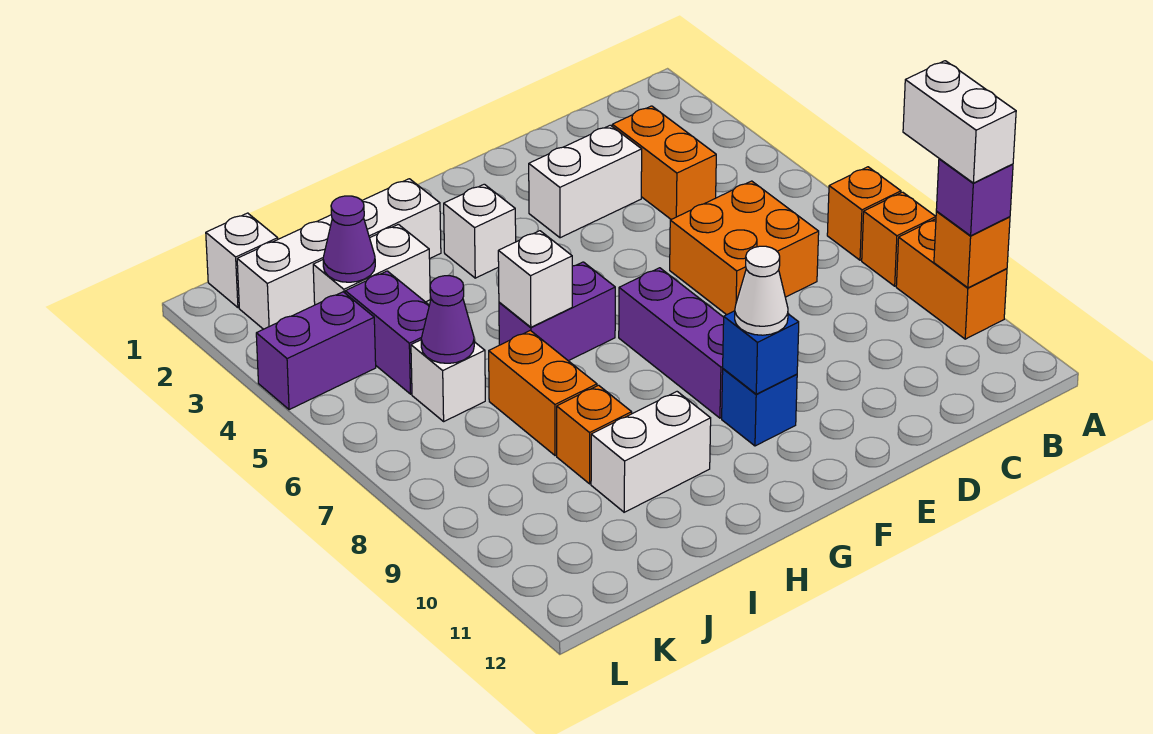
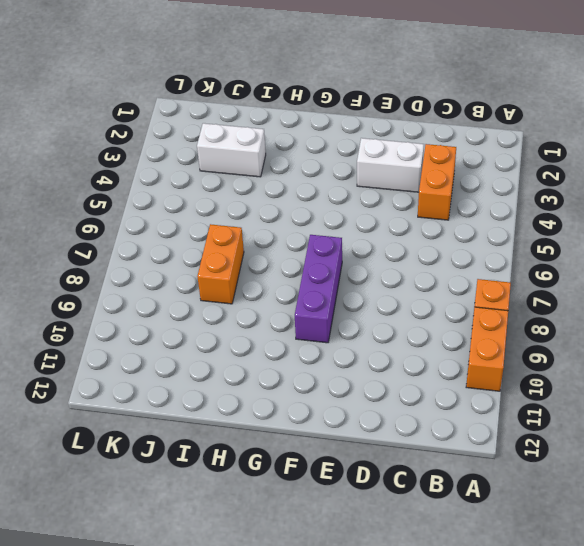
none -> orange brick A7 level 1
none -> orange brick C6:D7 level 1
none -> blue brick F10 level 1

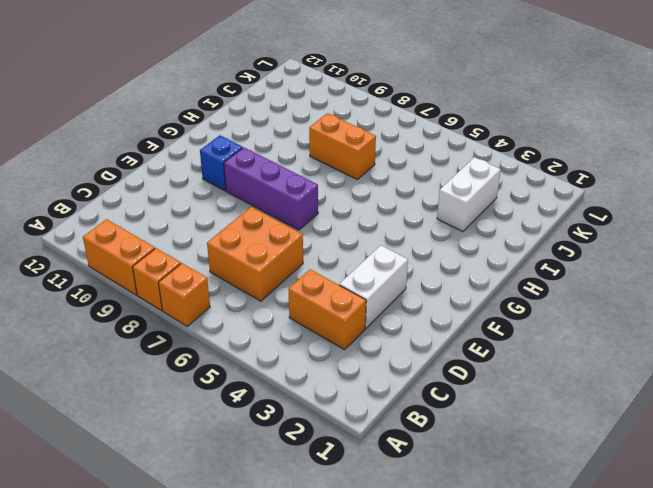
none -> white brick G3 level 1
none -> purple brick G6:H6 level 1
none -> white brick H2:K2 level 1

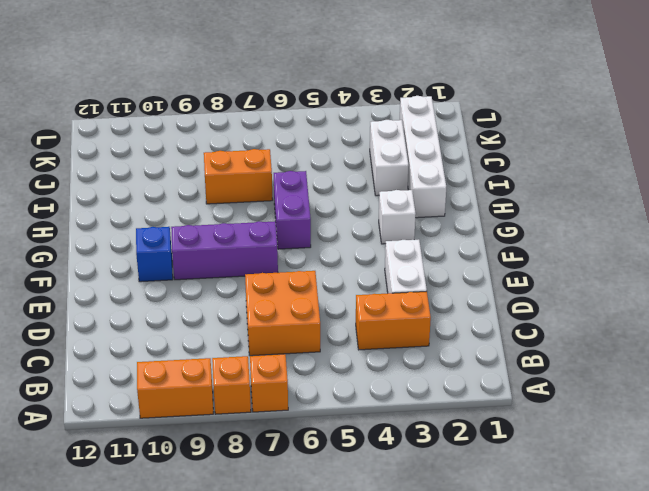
none -> white brick H10:I10 level 1
none -> orange brick I9 level 1
none -> purple brick J4:J5 level 1

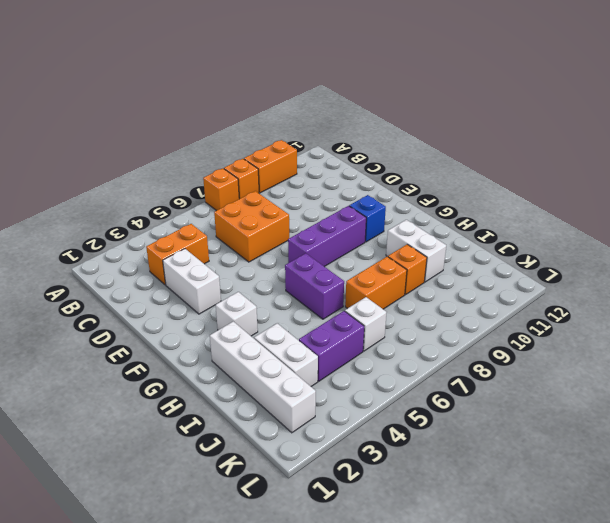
none -> white brick K1 level 1
none -> purple brick K4:L4 level 1
none -> orange brick A10 level 2

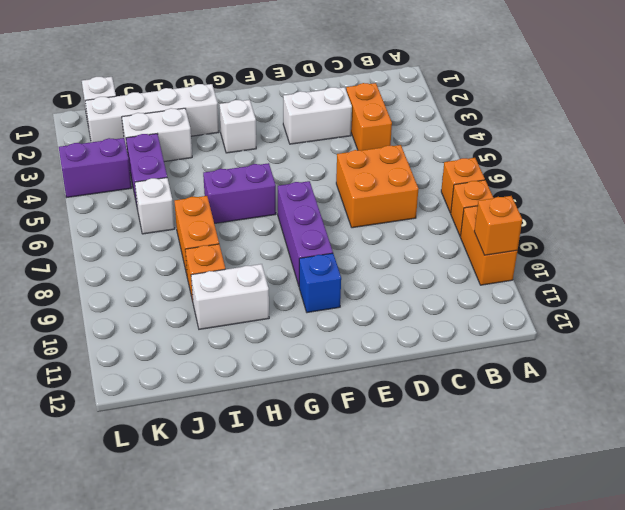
none -> blue brick F10 level 2
none -> white brick H6 level 2
none -> purple cone J3 level 2

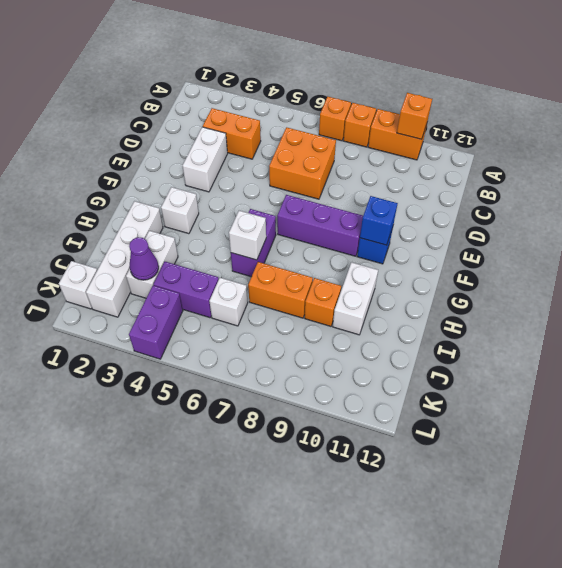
none -> purple cone J6 level 2
none -> purple brick A10 level 3
none -> white cone F10 level 3

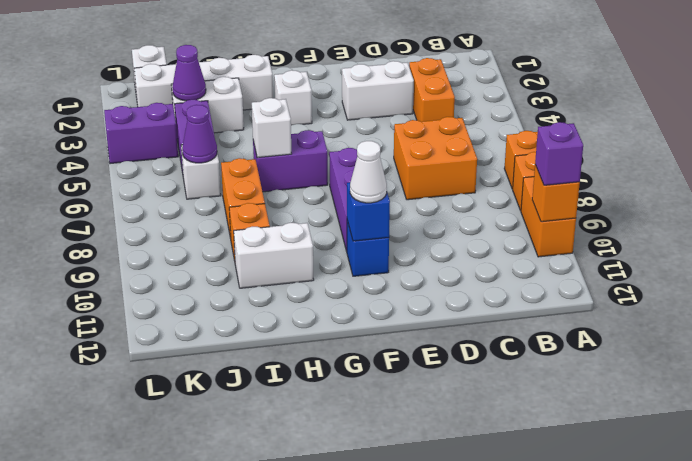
none -> white brick A9:A10 level 4

